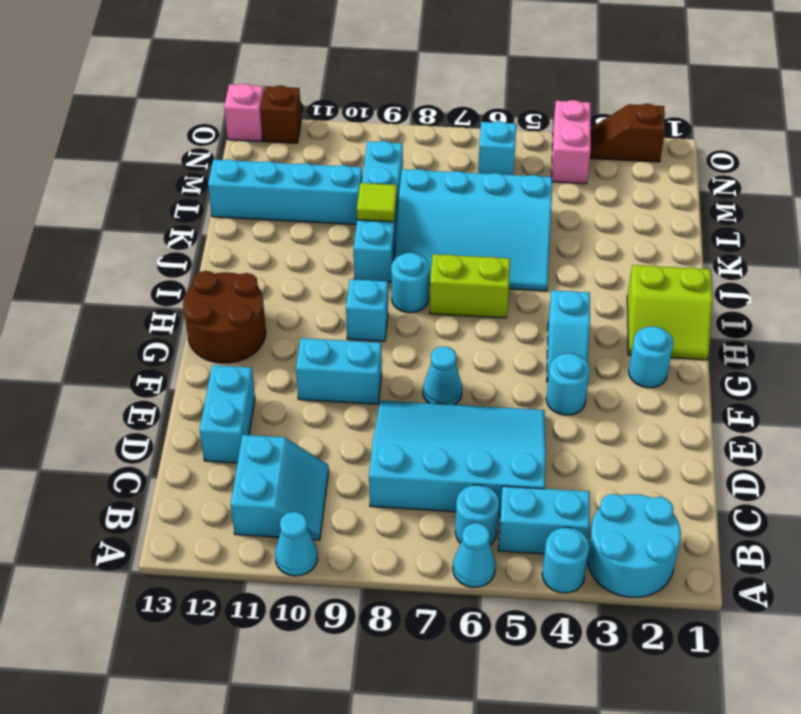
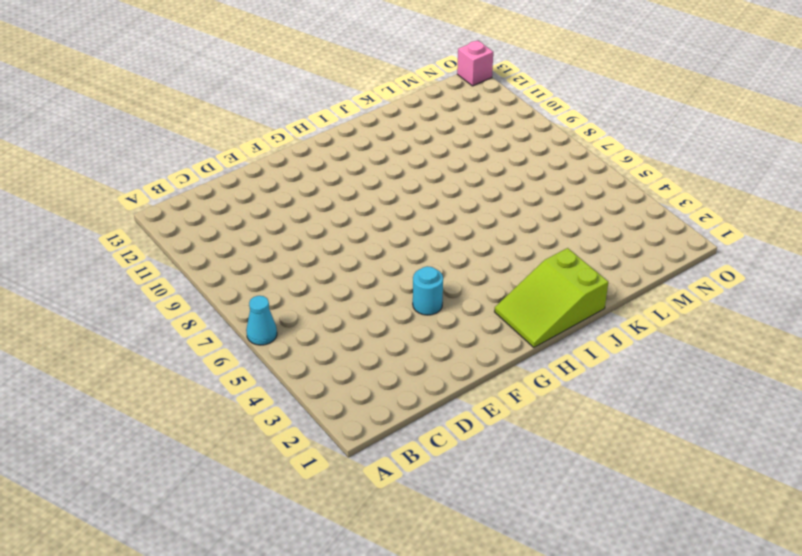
lime slope H1:J2 level 1 top J -> lime slope H1:I2 level 1 top I
none -> cyan round brick A2:B3 level 1
none -> cyan round brick A4 level 1
none -> cyan cone A10 level 1

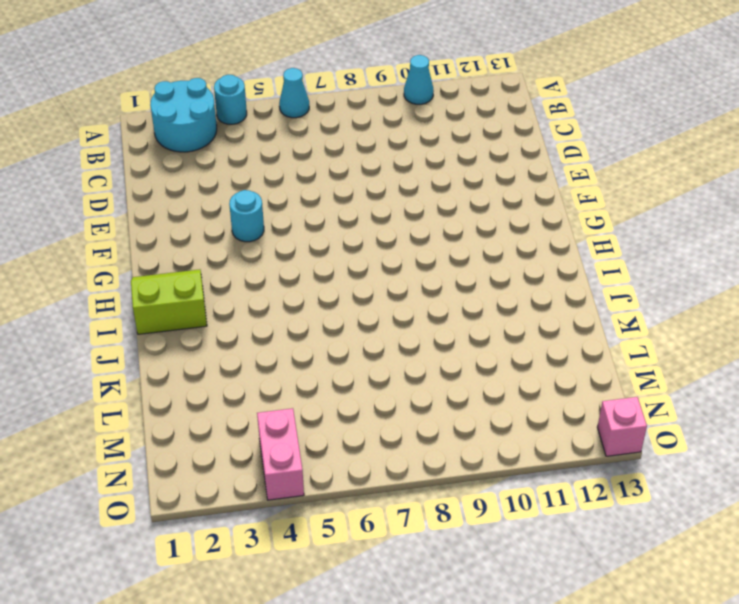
none -> cyan brick B4:B5 level 1
none -> cyan round brick B6 level 1
none -> cyan slope B10:C11 level 1 top 11

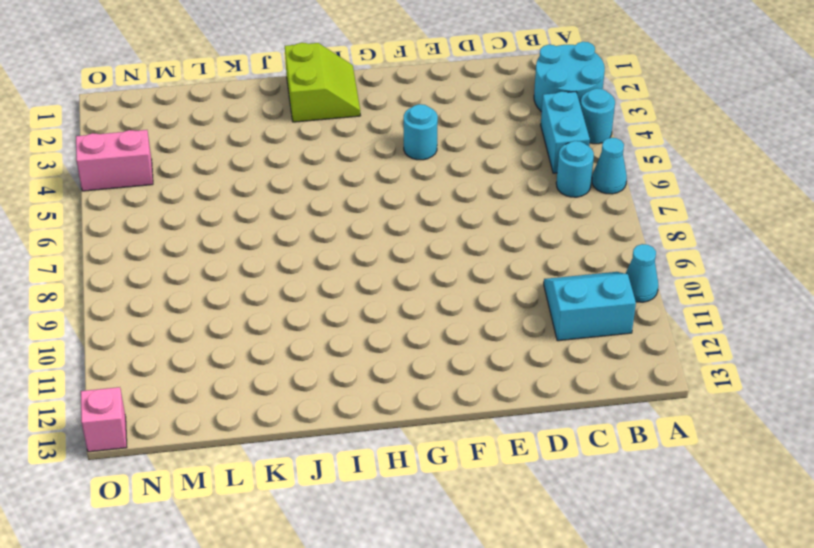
none -> cyan slope C5:E8 level 1 top C
none -> cyan brick D12:E12 level 1
none -> cyan cone F7 level 1

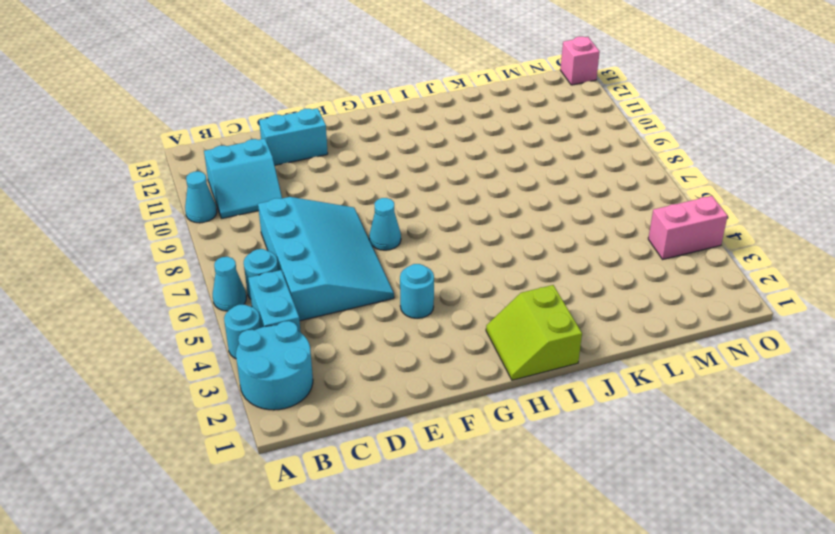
none -> cyan brick F9:F10 level 1
none -> cyan round brick G2 level 1
none -> cyan slope G4:H4 level 1 top H

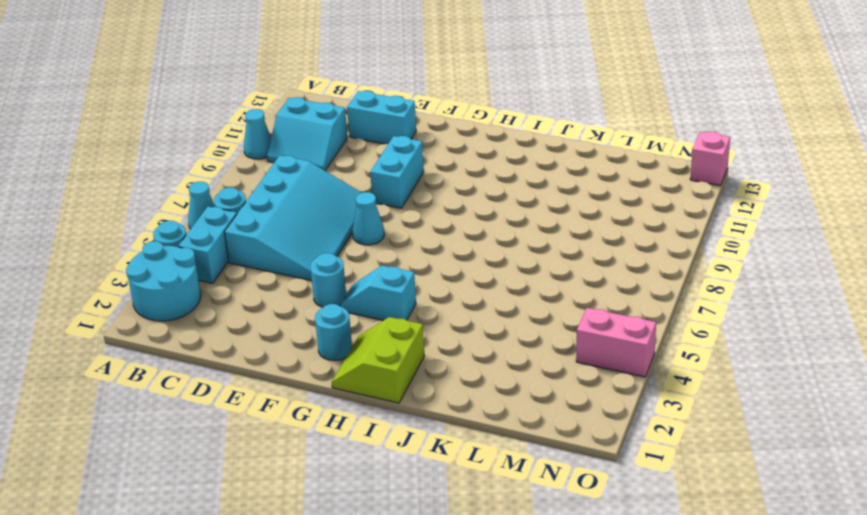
none -> brown round brick G12:H13 level 1
none -> cyan brick H9 level 1
none -> lime brick I6:I7 level 1

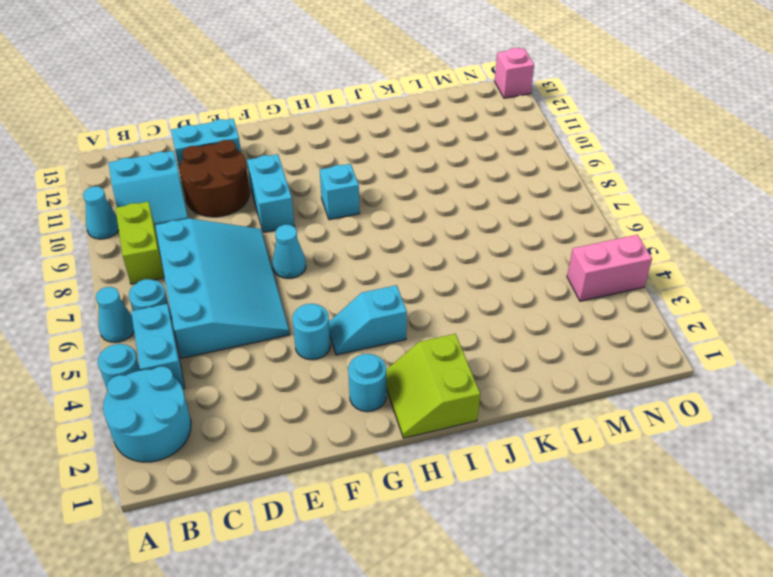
lime brick B8:B9 level 1 -> lime brick I6:I7 level 1
brown round brick D10:E11 level 1 -> brown round brick G12:H13 level 1
none -> cyan round brick I8 level 1
none -> cyan slope J5:L8 level 1 top L
none -> cyan brick J9:M9 level 1

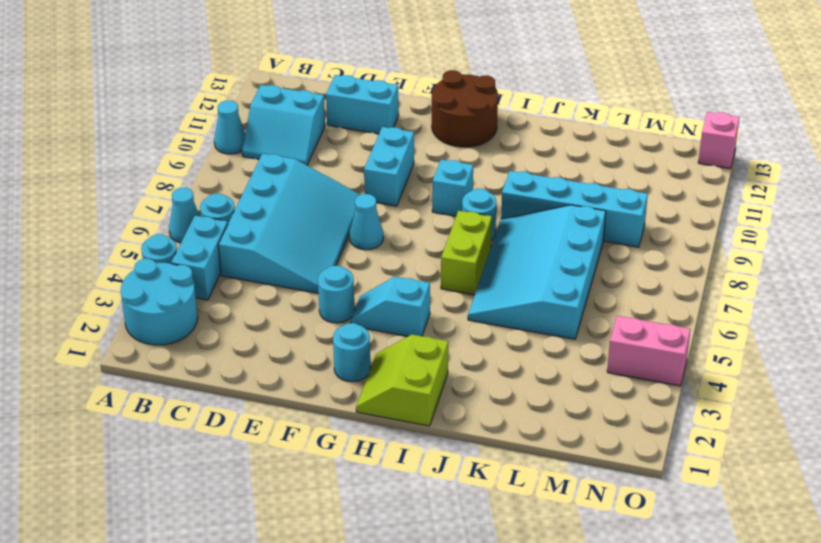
none -> cyan brick L10:L13 level 1
none -> cyan brick N6 level 1
none -> brown slope O2:O3 level 1 top 2

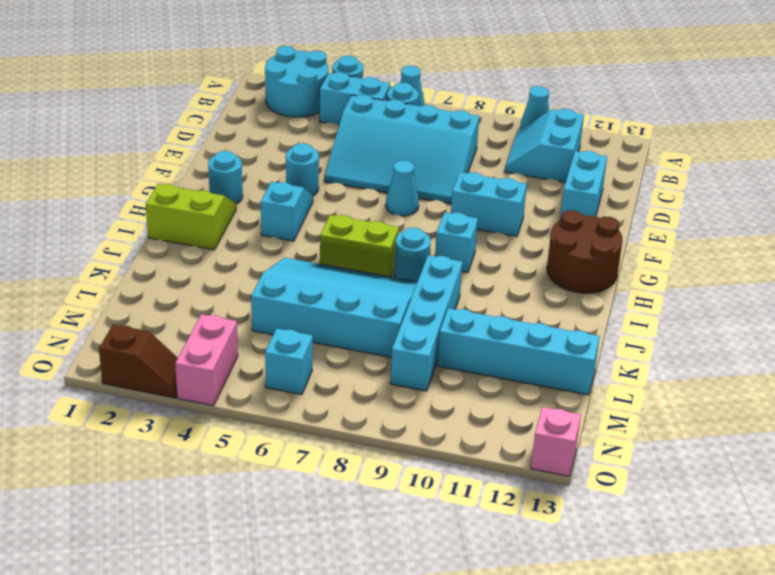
none -> brown brick O12 level 1
none -> lime tile K9 level 2

